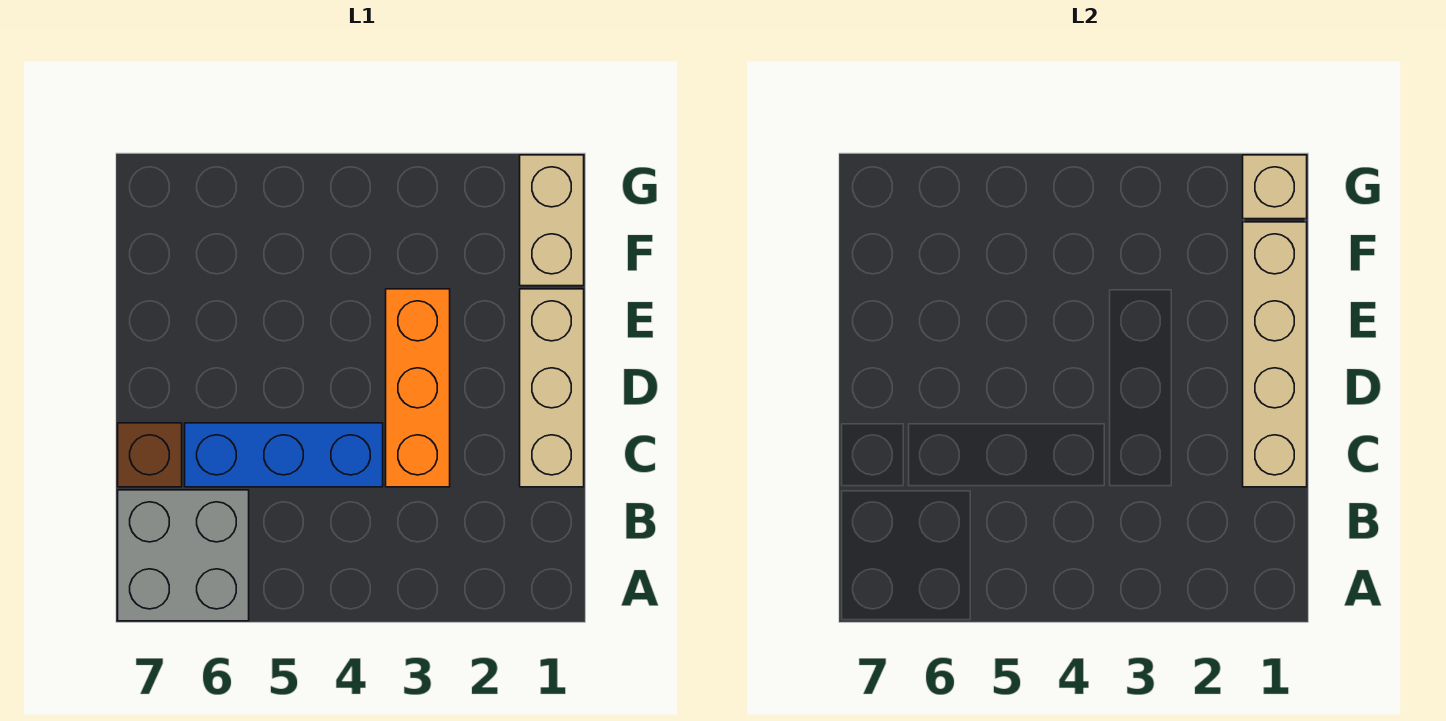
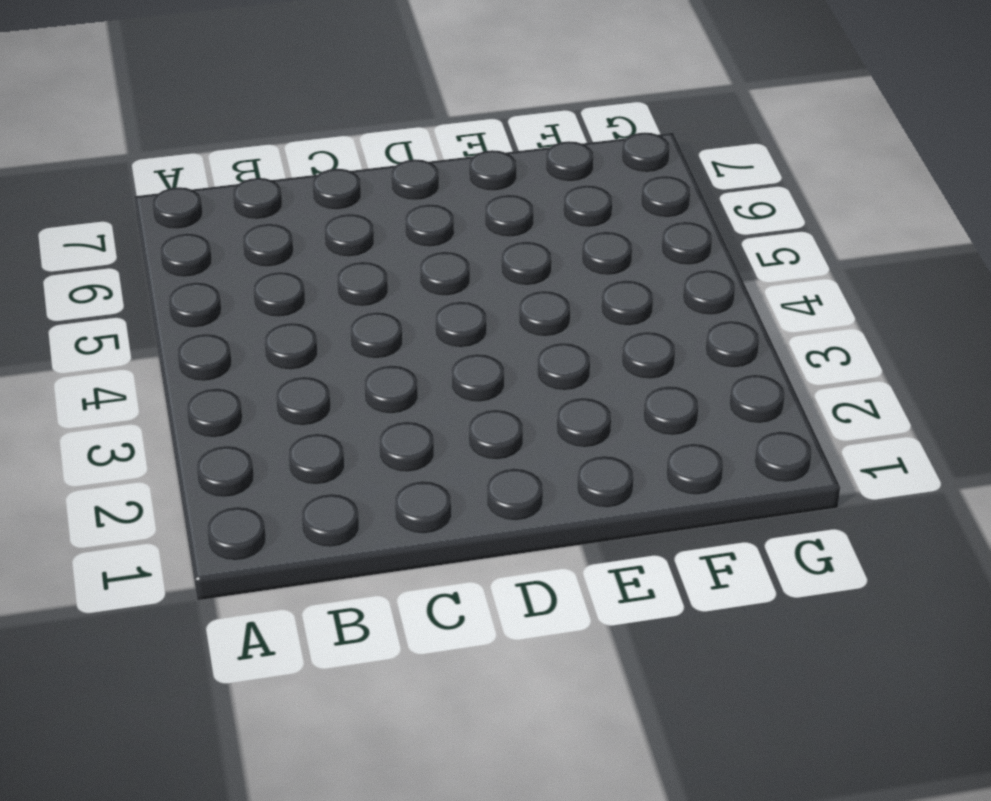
none -> grey brick A6:B7 level 1
none -> tan brick C1:E1 level 1

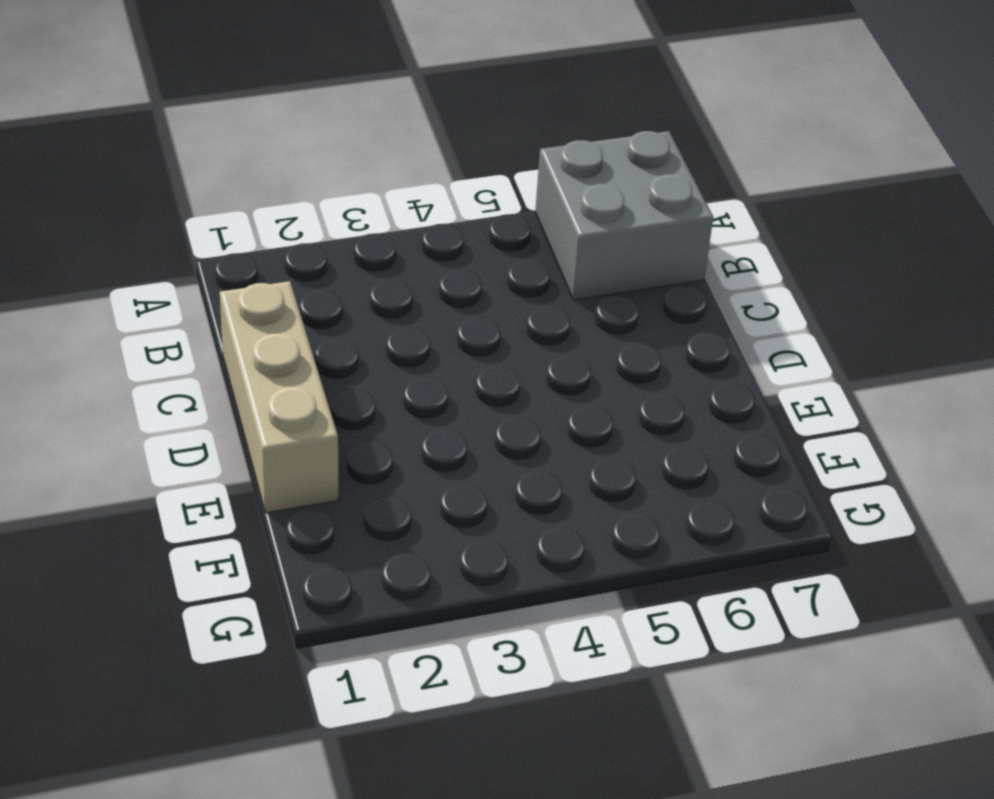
none -> orange brick C3:E3 level 1
none -> blue brick C4:C6 level 1

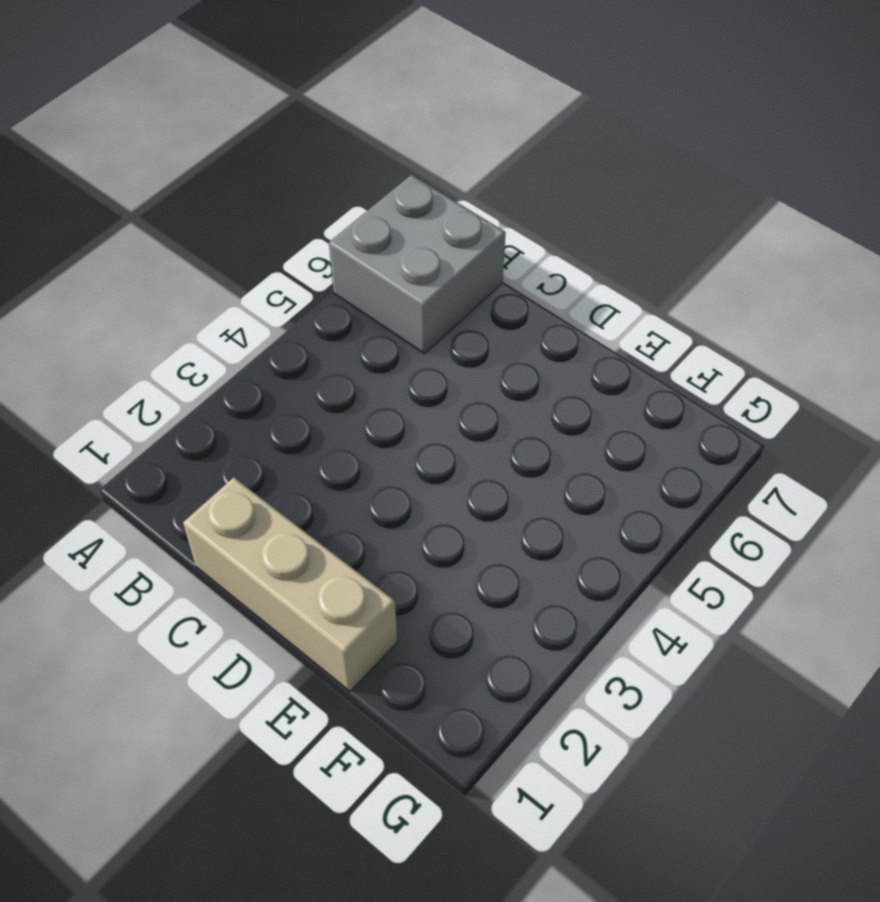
none -> orange brick C3:E3 level 1
none -> blue brick C4:C6 level 1

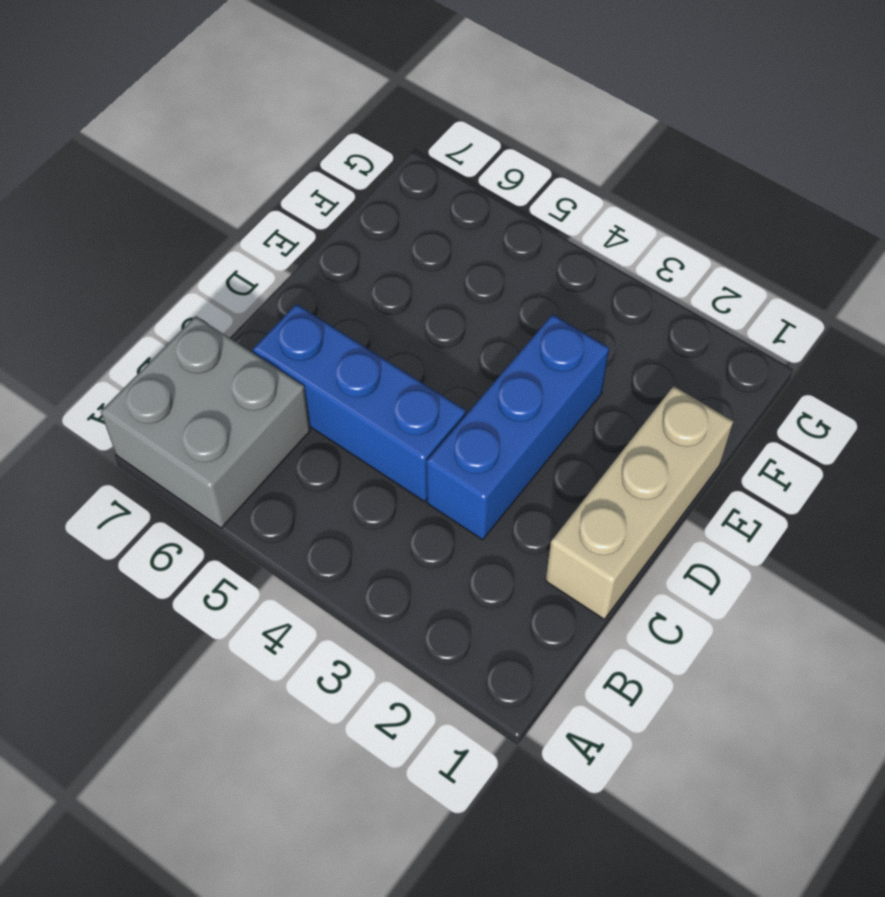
blue brick C3:E3 level 1 -> orange brick C3:E3 level 1
none -> brown brick C7 level 1
none -> tan brick F1:G1 level 1

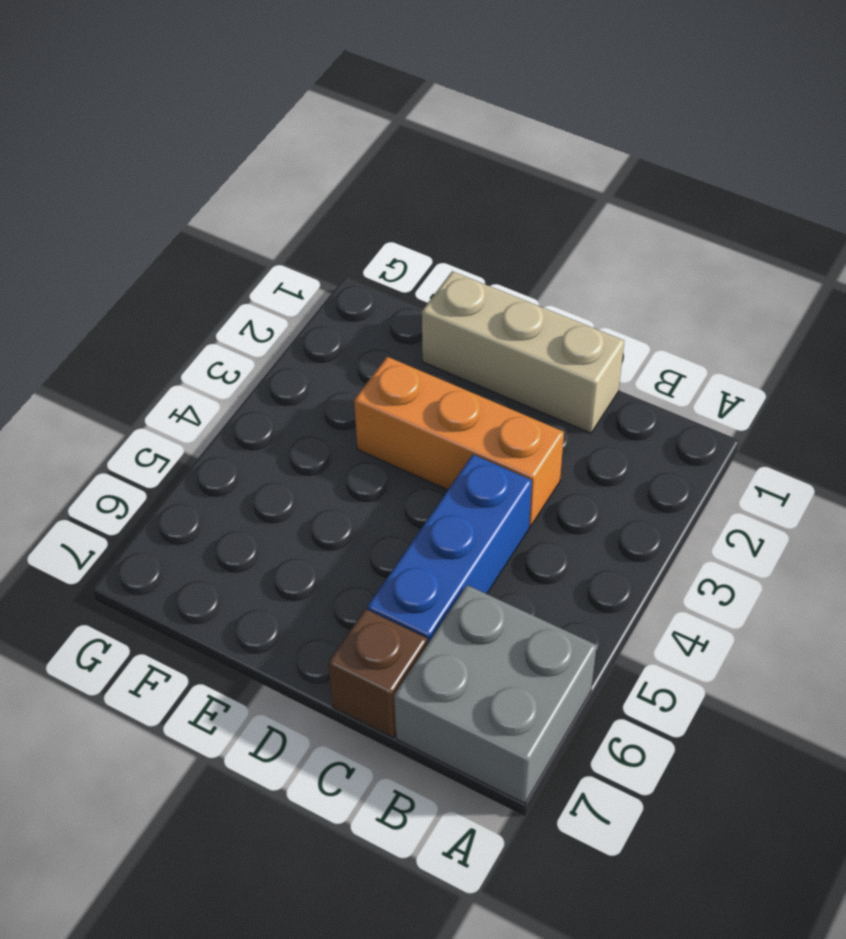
none -> tan brick F1:G1 level 1
none -> tan brick C1:F1 level 2

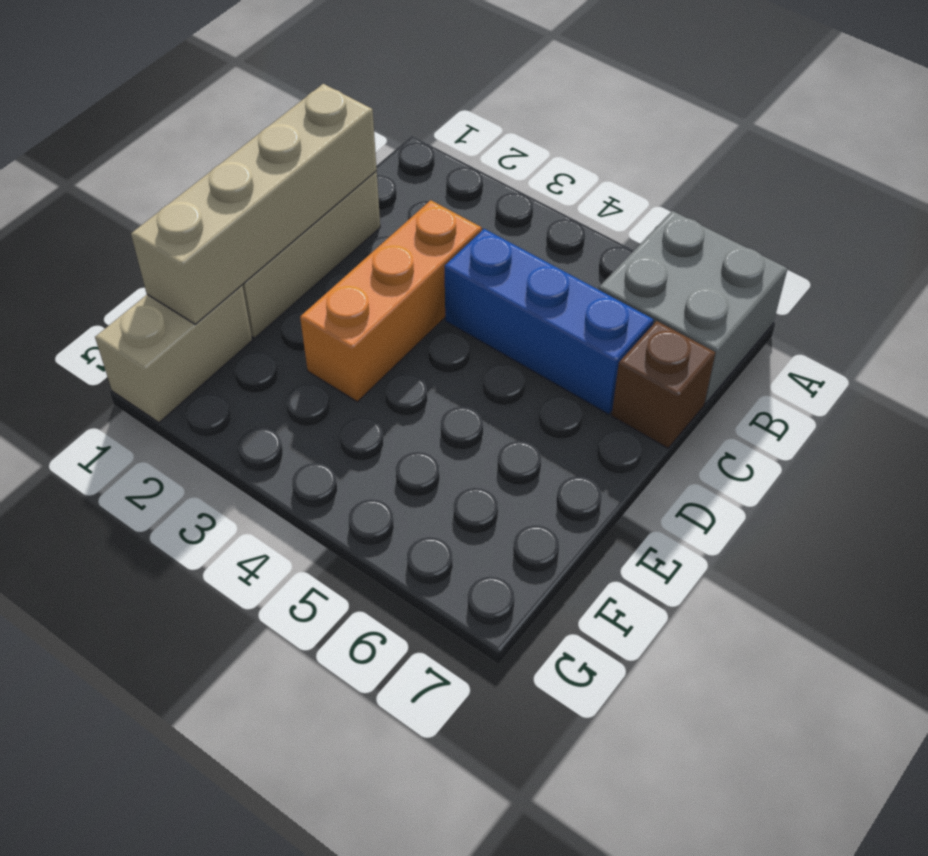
none -> tan brick G1 level 2

